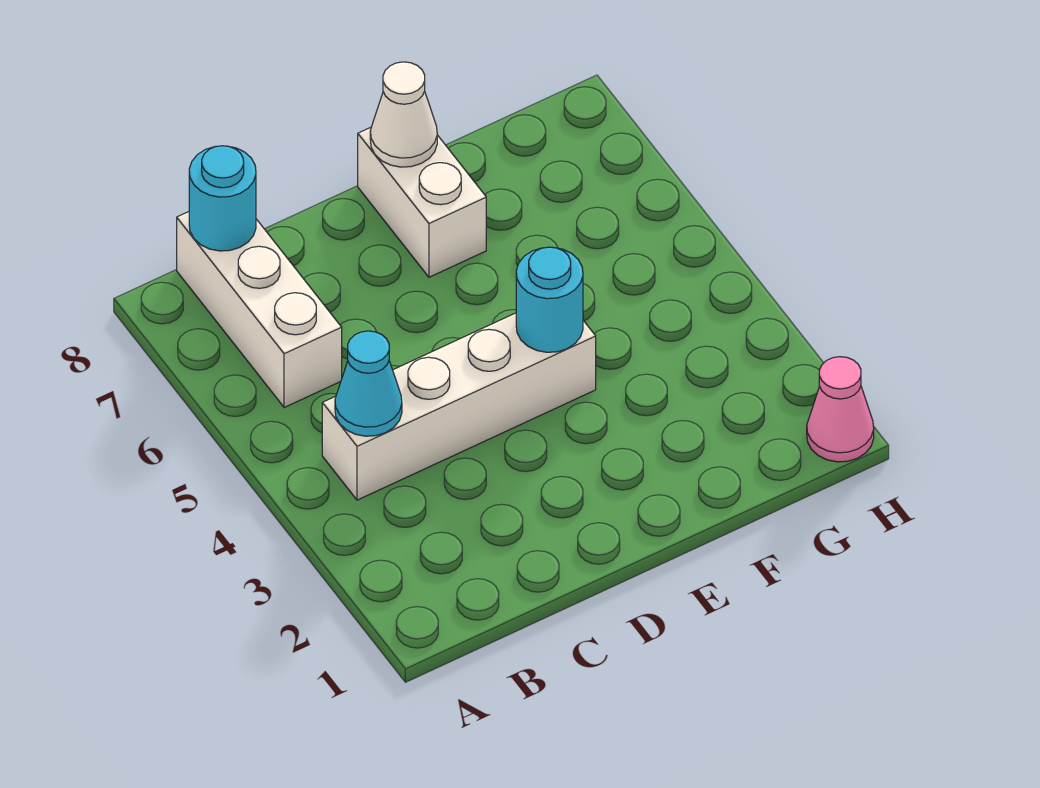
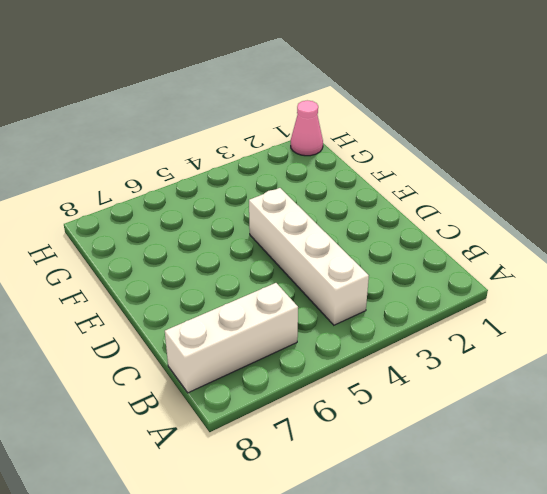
none -> white brick E7:E8 level 1
none -> cyan cone B4 level 2

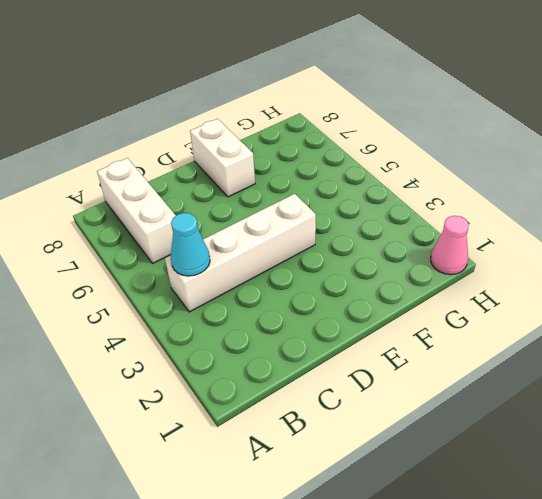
none -> cyan round brick B8 level 2
none -> cyan round brick E4 level 2

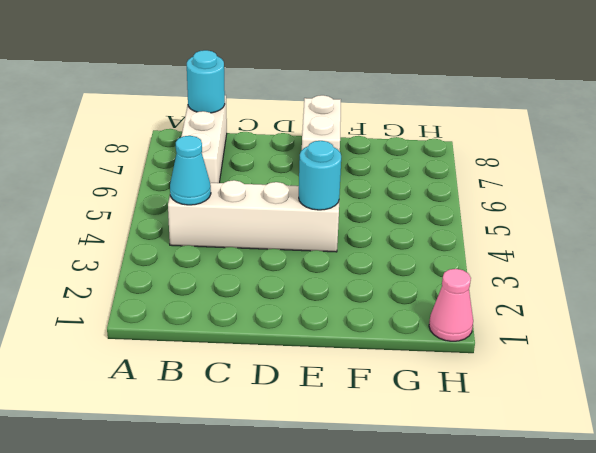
none -> white cone E8 level 2

